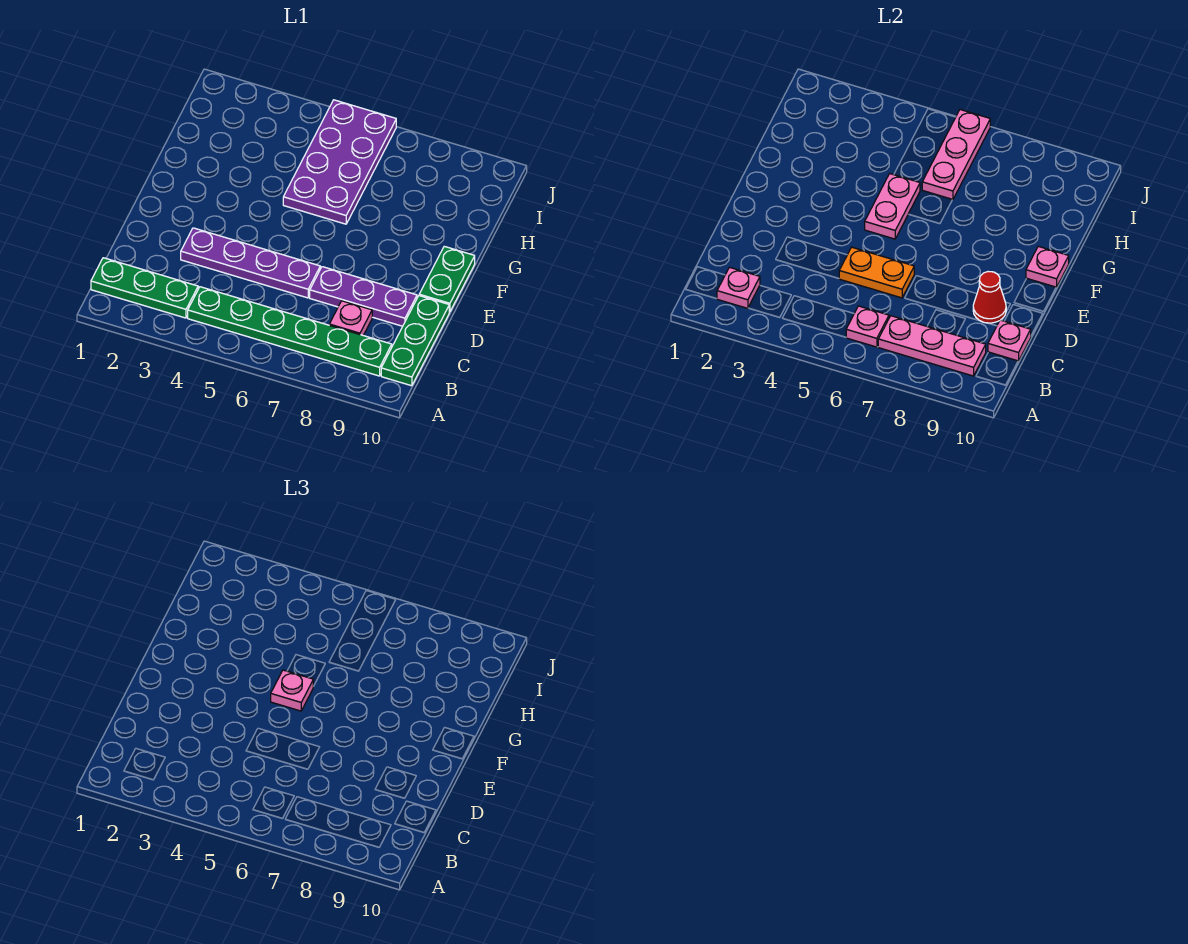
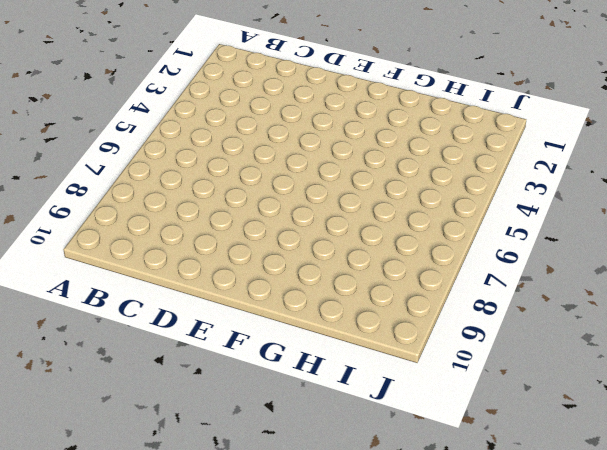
none -> green plate B1:B3 level 1
none -> green plate B4:B9 level 1
none -> green plate B10:D10 level 1

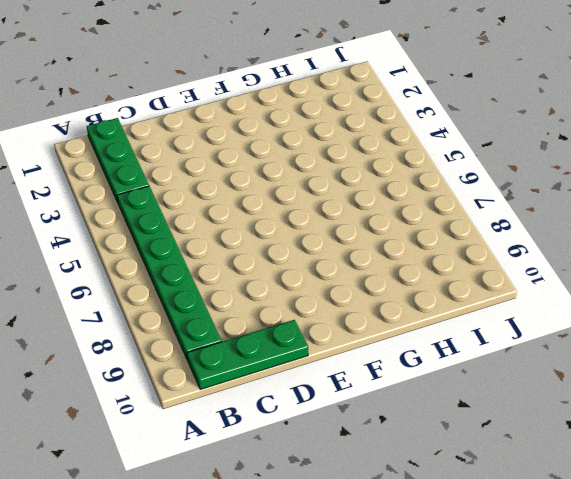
none -> pink plate C8 level 1
none -> purple plate D3:D6 level 1
none -> purple plate D7:D9 level 1

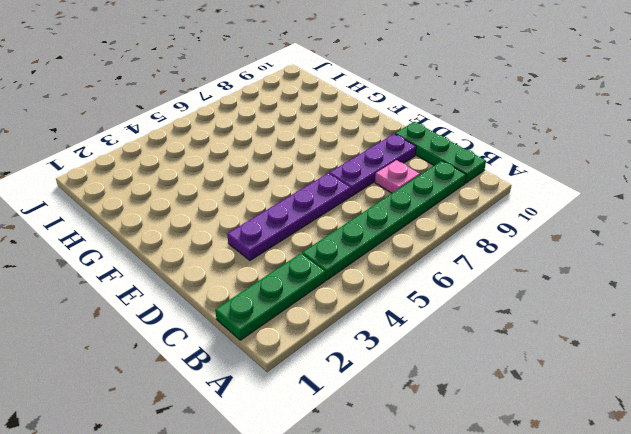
none -> green plate E10:F10 level 1
none -> purple plate G5:J6 level 1
none -> pink plate B2 level 2

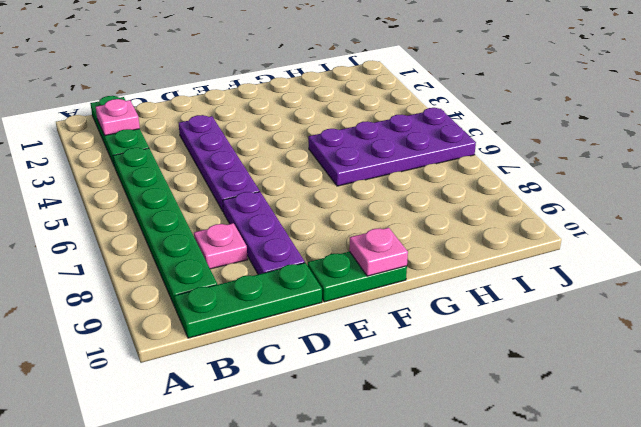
none -> pink plate B6 level 2
none -> pink plate B7:B9 level 2
none -> pink plate C10 level 2

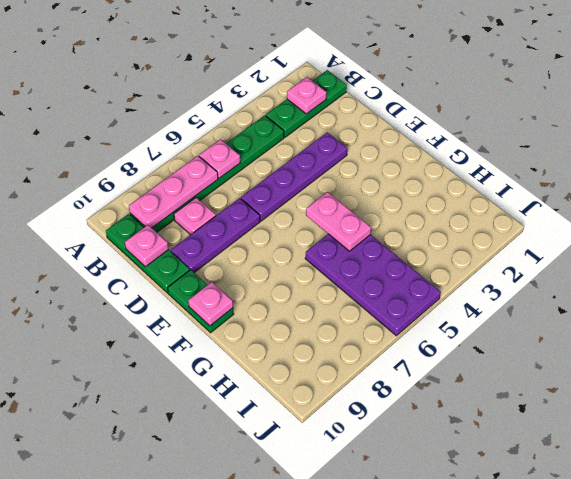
none -> orange plate D5:D6 level 2
none -> red cone D9 level 2
none -> pink plate H6:J6 level 2

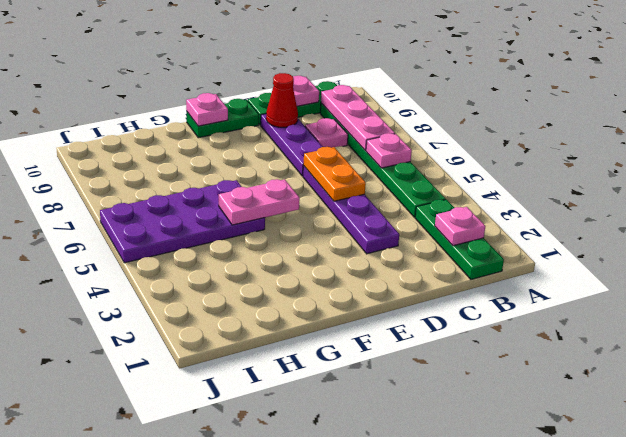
none -> pink plate H6:J6 level 2
none -> pink plate F5 level 3

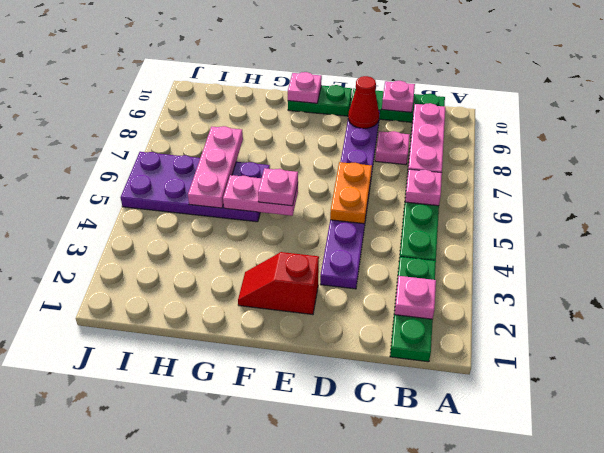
red slope E2:F2 level 1 top E -> none
pink plate H5:H7 level 2 -> pink plate H6:J6 level 2

